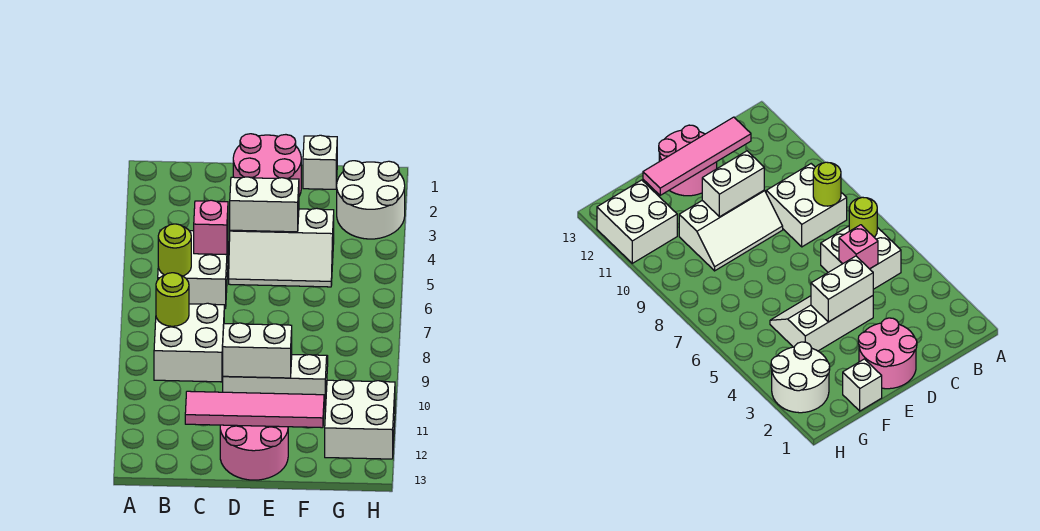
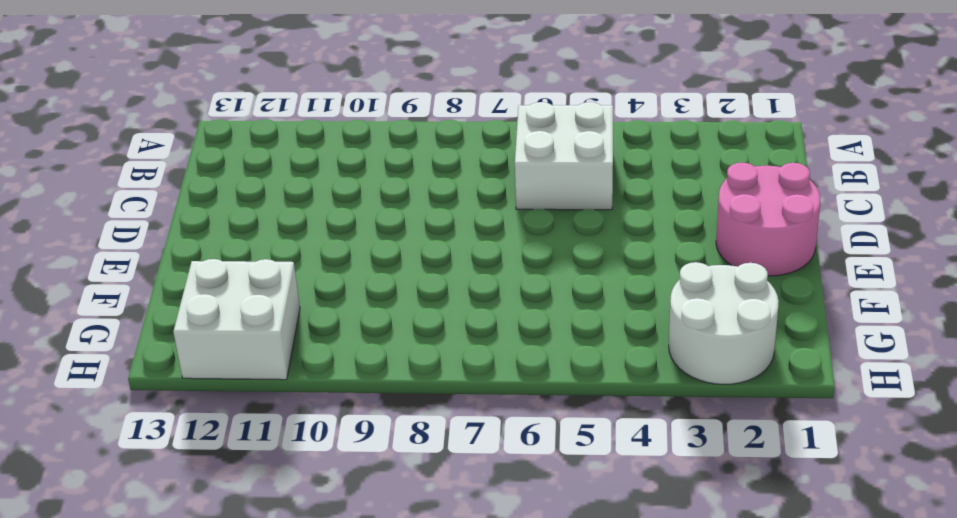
none -> white brick B8:C9 level 1
none -> white slope D4:F5 level 1 top 4
none -> white slope D9:F10 level 1 top 10

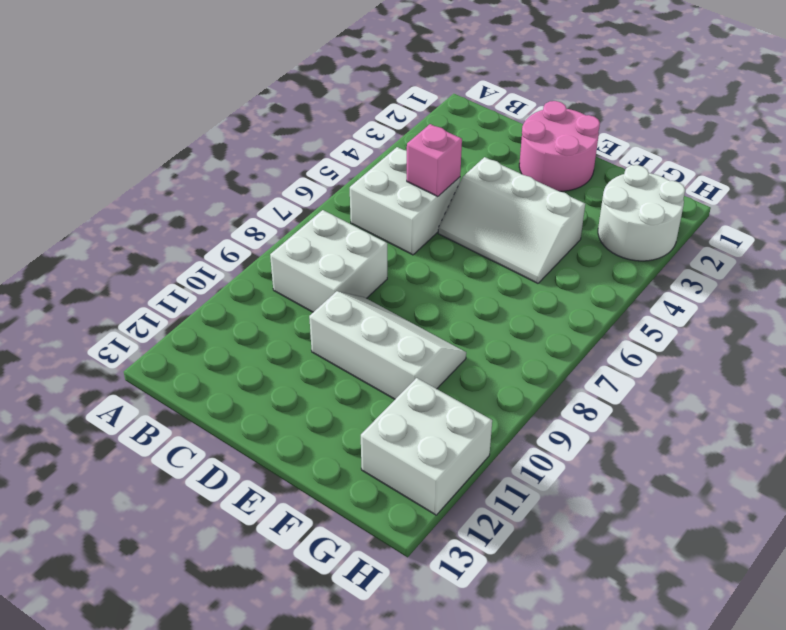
none -> pink round brick D12:E13 level 1
none -> white brick F1 level 1
none -> lime round brick B6 level 2

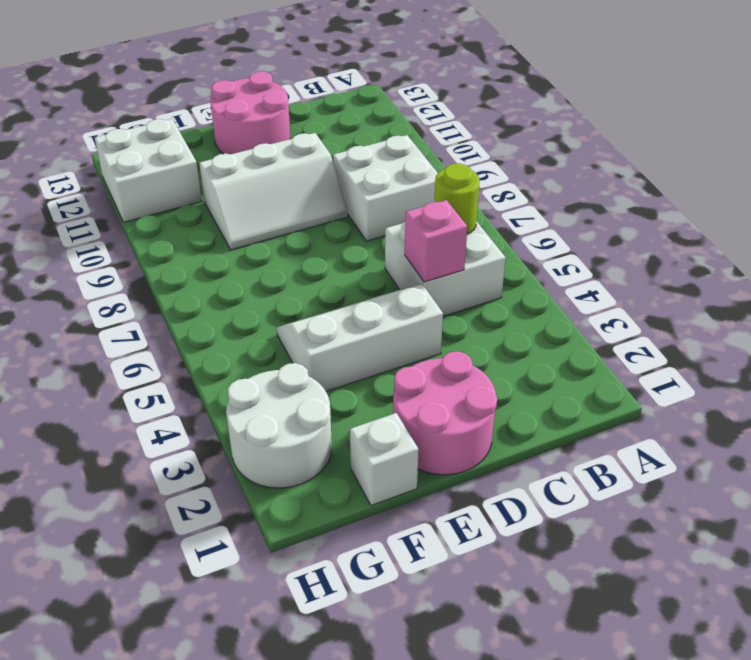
none -> lime round brick B8 level 2
none -> pink tile C12:F12 level 2
none -> white brick D4:E4 level 2

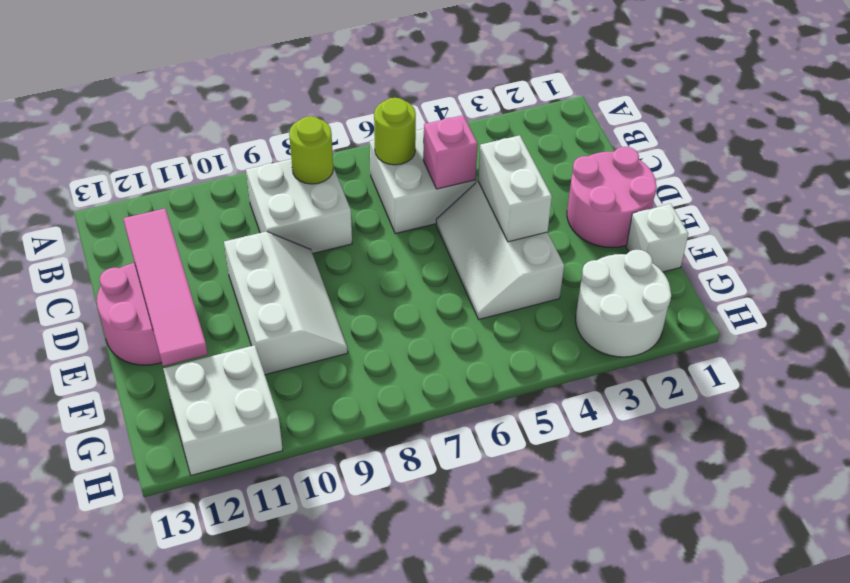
none -> white brick D10:E10 level 2

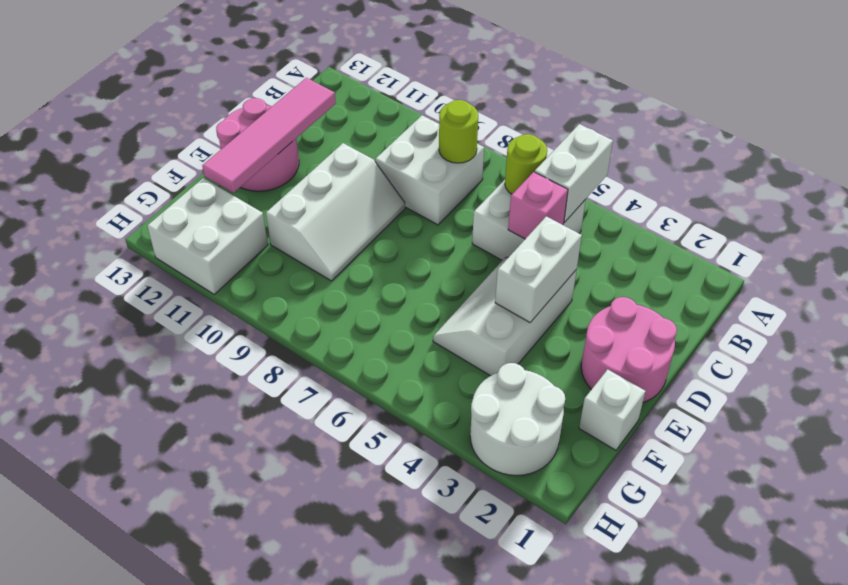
white brick A5:B5 level 2 -> white brick D10:E10 level 2

